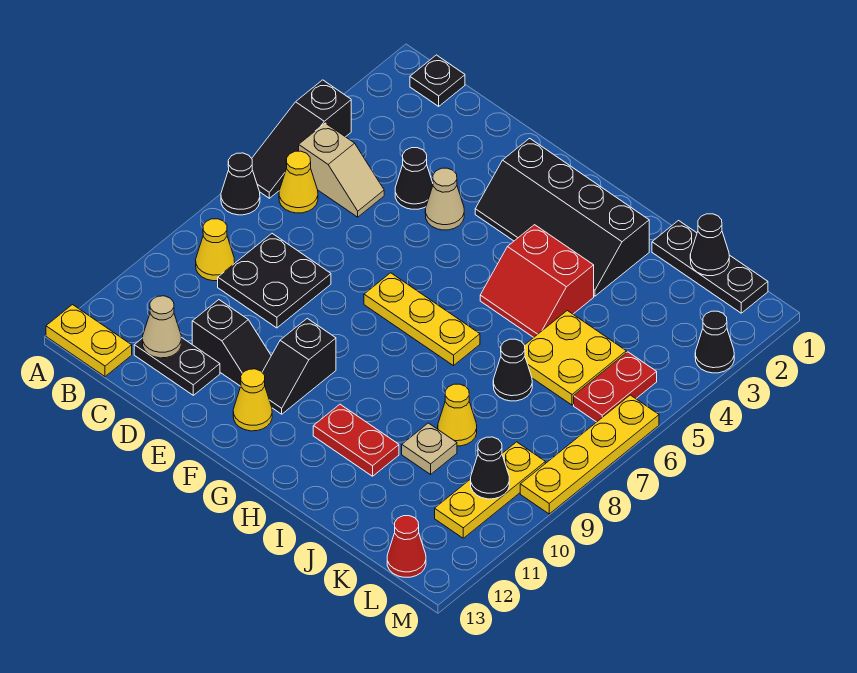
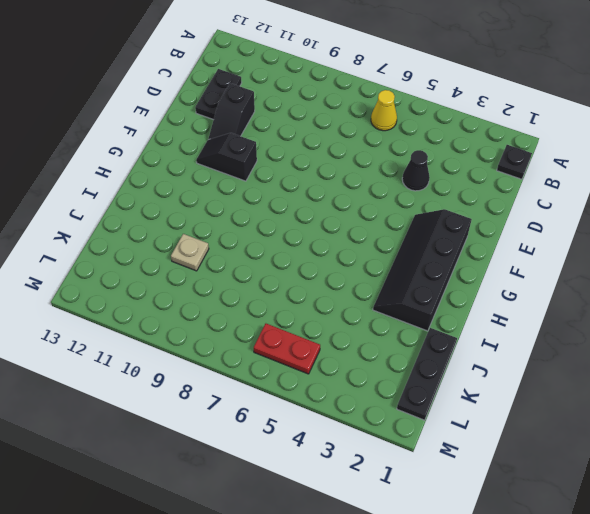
none -> black slope A4:A6 level 1 top 4
none -> black cone A7 level 1
none -> yellow plate A13:B13 level 1
none -> tan slope B5:C5 level 1 top B

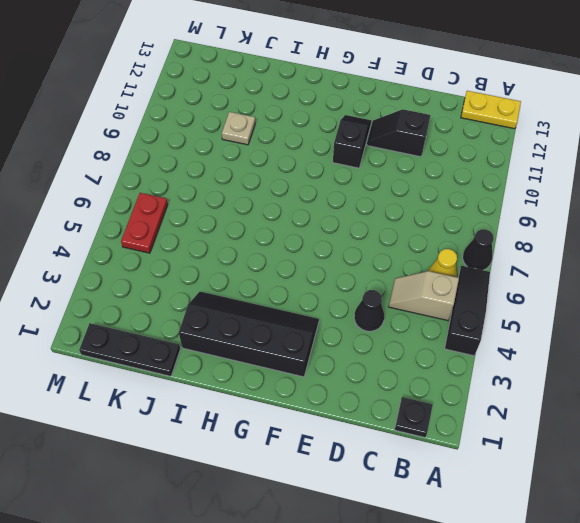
none -> yellow cone B9 level 1
none -> black plate C8:D9 level 1
none -> black plate C12:D12 level 1
none -> tan cone E4 level 1

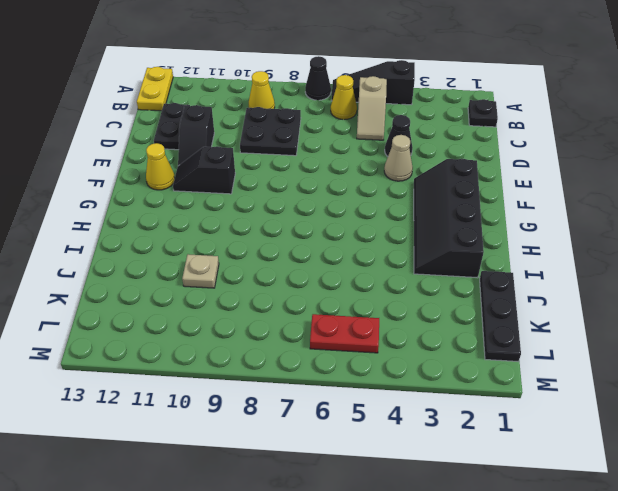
none -> yellow plate F7:H7 level 1
none -> red slope H4:I5 level 1 top 4
none -> red plate H11:I11 level 1
none -> yellow plate J5:K6 level 1

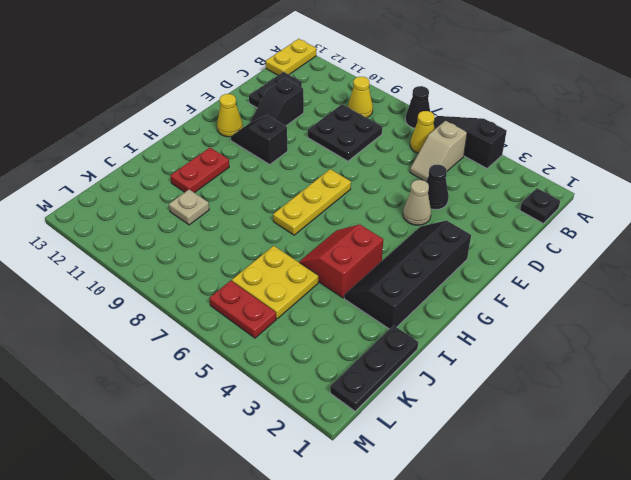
none -> black cone J7 level 1
none -> yellow cone J9 level 1
none -> yellow plate L9:L11 level 1
none -> red cone L13 level 1

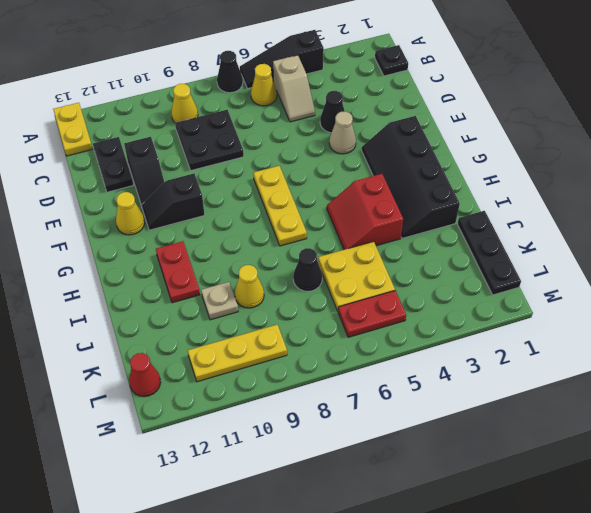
none -> black cone M3 level 1
none -> yellow plate M6:M9 level 1
none -> tan cone C12 level 2
none -> black cone K1 level 2

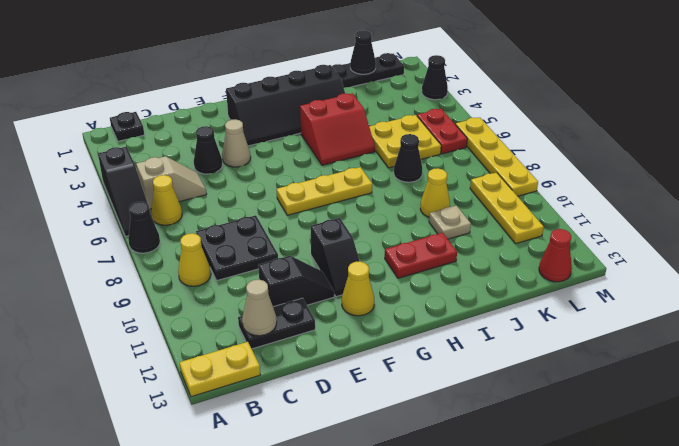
none -> black cone L10 level 2

